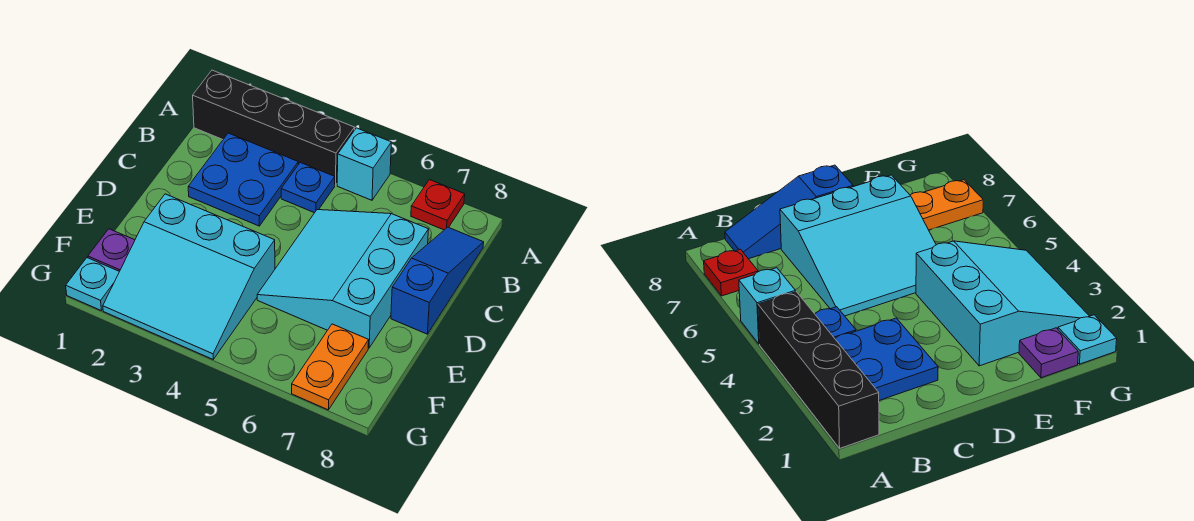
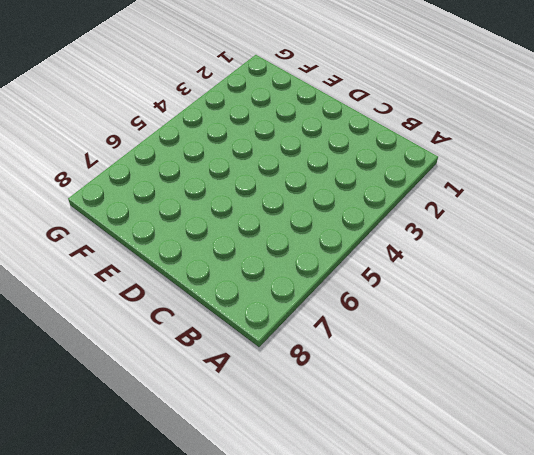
none -> black brick A1:A4 level 1
none -> cyan brick A5 level 1

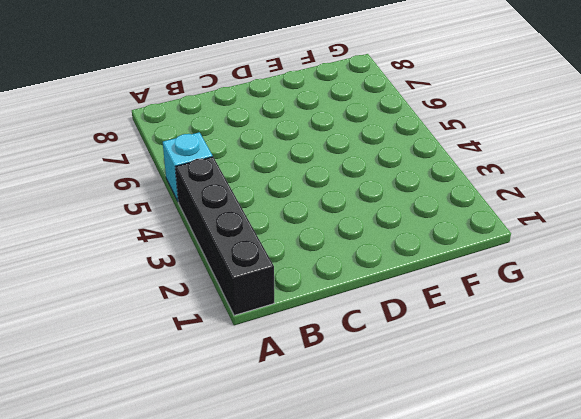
none -> red plate A7 level 1
none -> blue plate B2:C3 level 1

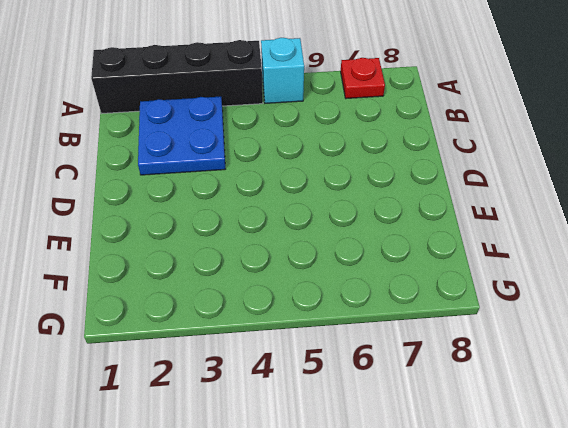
none -> blue plate B4 level 1
none -> blue slope B8:D8 level 1 top D

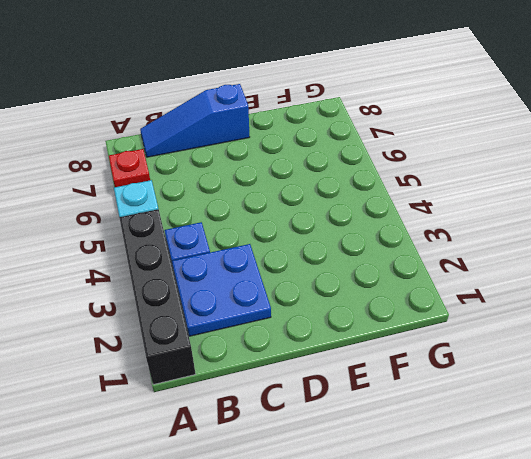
none -> cyan slope C5:E7 level 1 top 7
none -> cyan slope E2:G4 level 1 top E

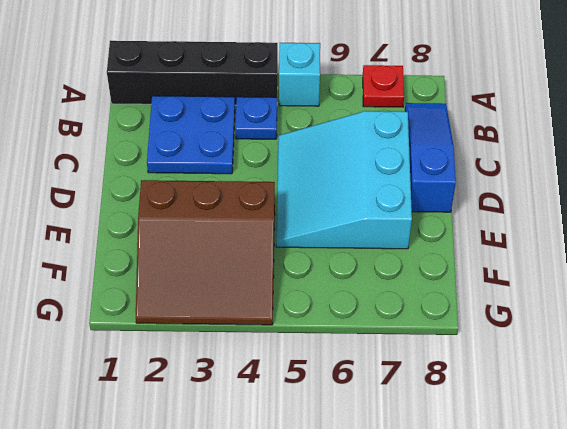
brown slope E2:G4 level 1 top E -> cyan slope E2:G4 level 1 top E
none -> purple plate F1 level 1
none -> orange plate F7:G7 level 1

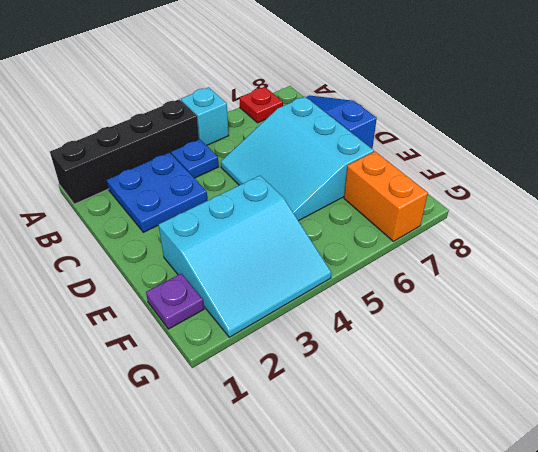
orange brick F7:G7 level 1 -> orange plate F7:G7 level 1
none -> cyan plate G1 level 1

